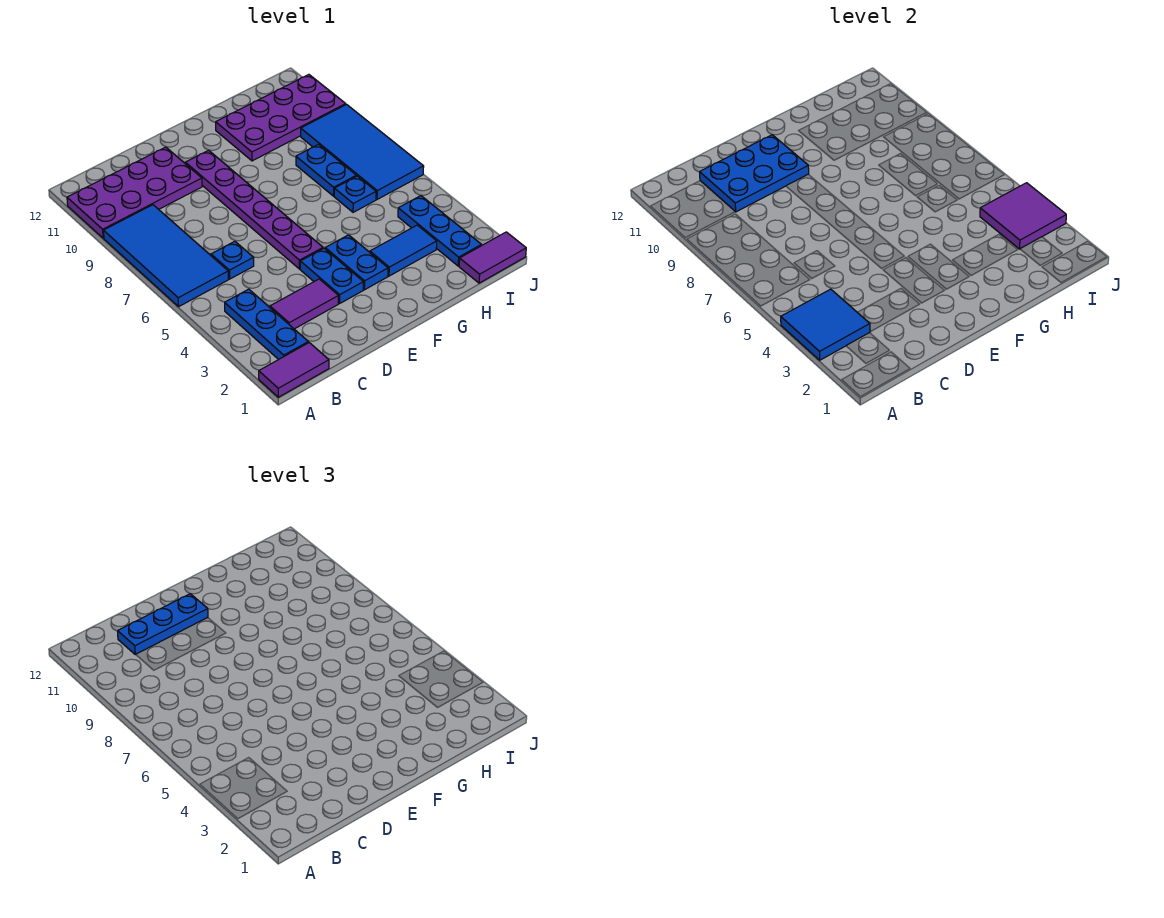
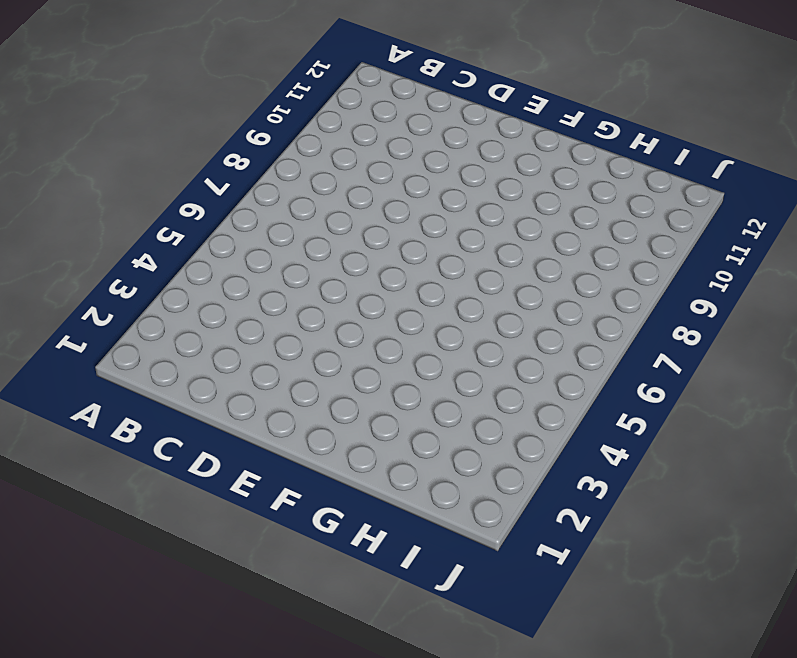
none -> purple tile A1:B1 level 1
none -> blue tile A6:B9 level 1
none -> purple plate A10:D11 level 1

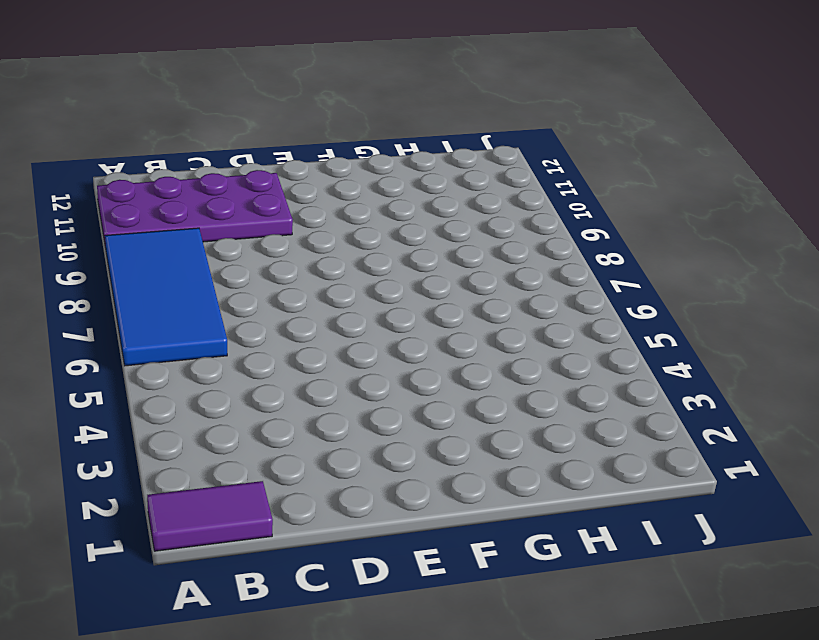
none -> blue plate B2:B4 level 1
none -> purple tile C3:D3 level 1
none -> blue plate C6 level 1

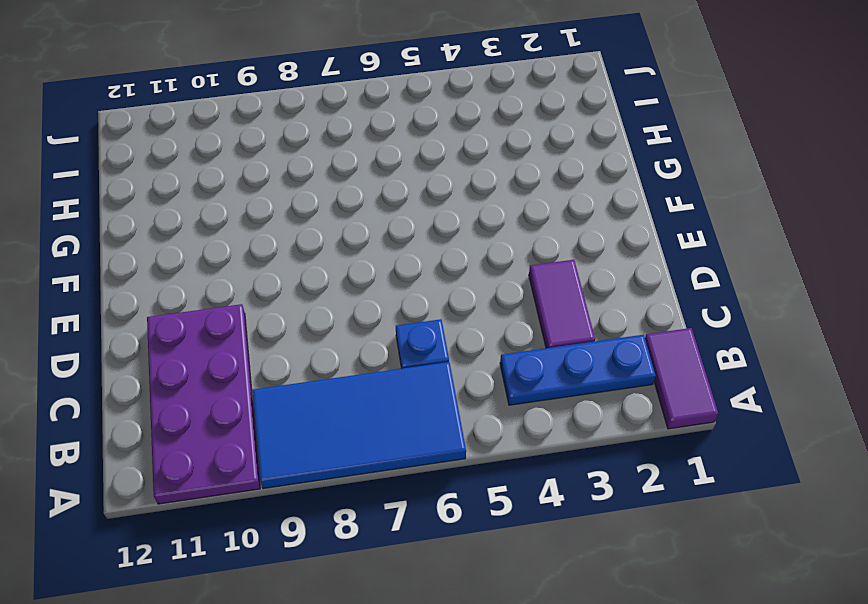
none -> blue plate E3:E4 level 1
none -> purple plate E5:E10 level 1
none -> blue plate F3:F4 level 1

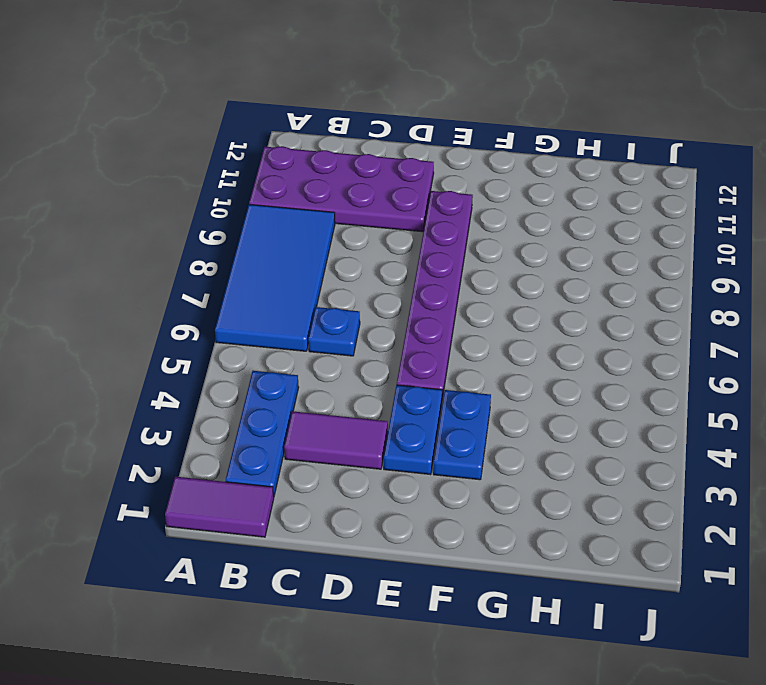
none -> blue tile G3:H3 level 1
none -> purple plate G10:J11 level 1
none -> blue plate H6 level 1

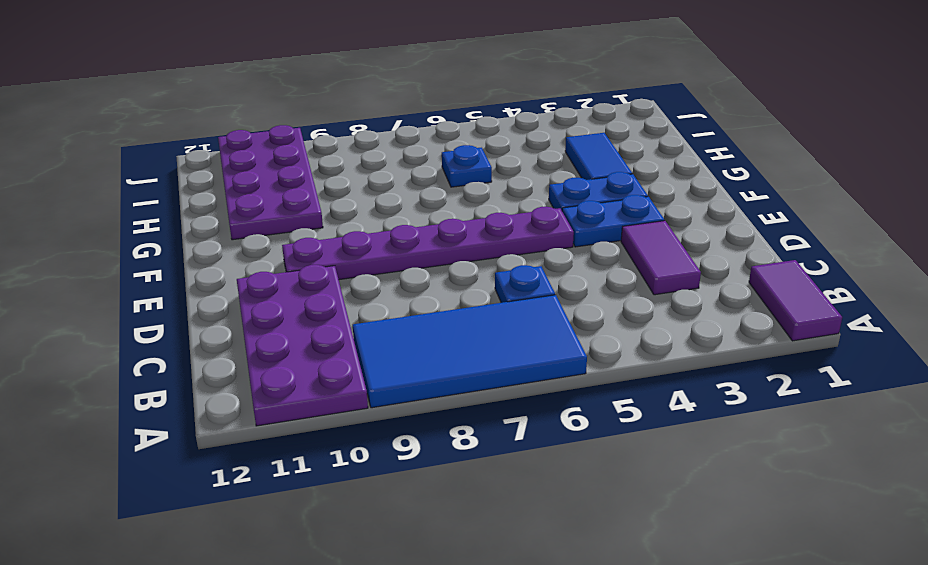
none -> blue plate B2:B4 level 1
none -> blue plate H7:H8 level 1
none -> purple tile I1:J1 level 1

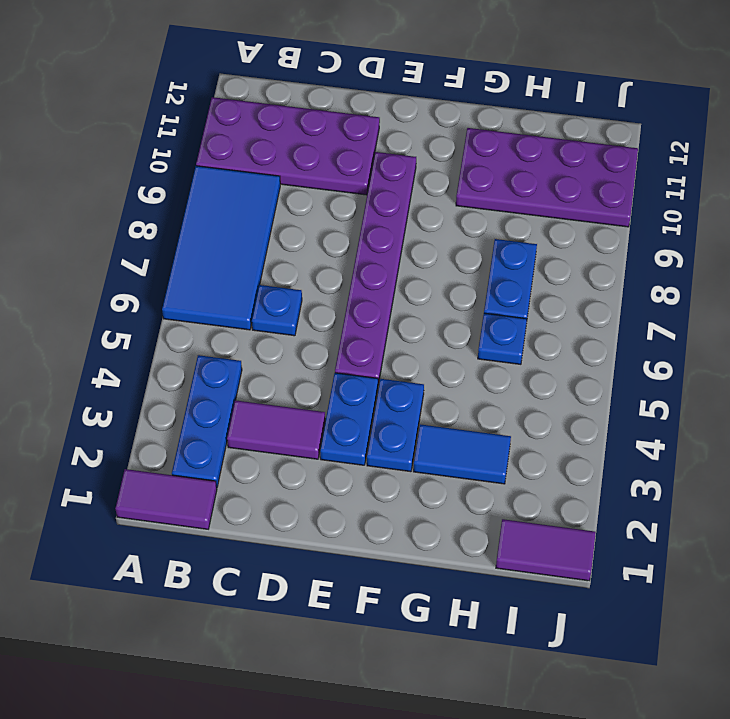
none -> blue plate I2:I4 level 1
none -> blue tile I6:J9 level 1
none -> blue tile A3:B4 level 2

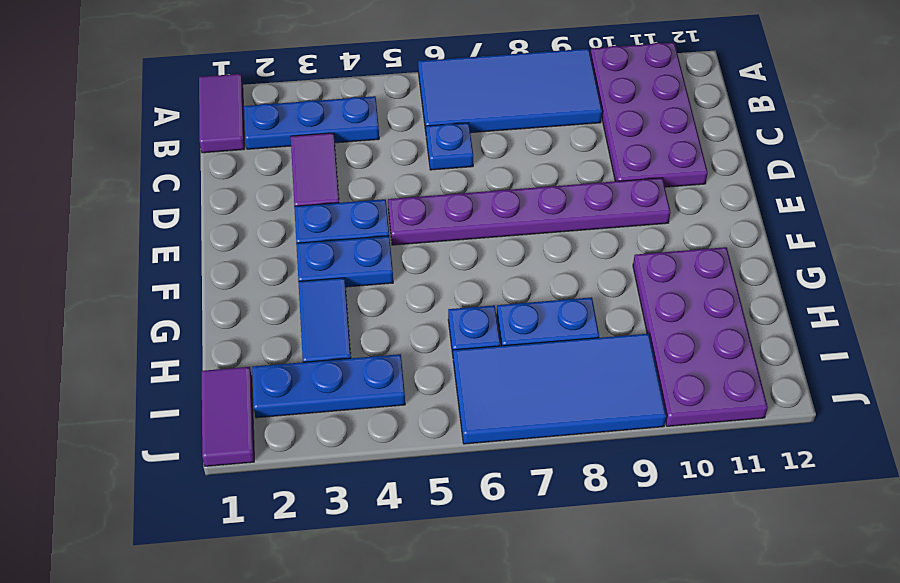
none -> blue tile A3:B4 level 2
none -> blue plate C10:E11 level 2
none -> purple tile I3:J4 level 2

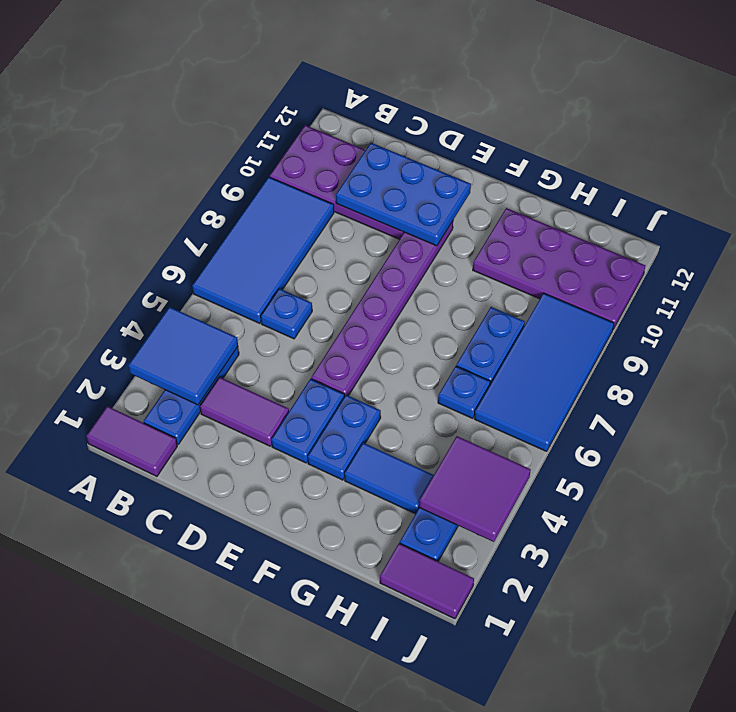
none -> blue plate C11:E11 level 3

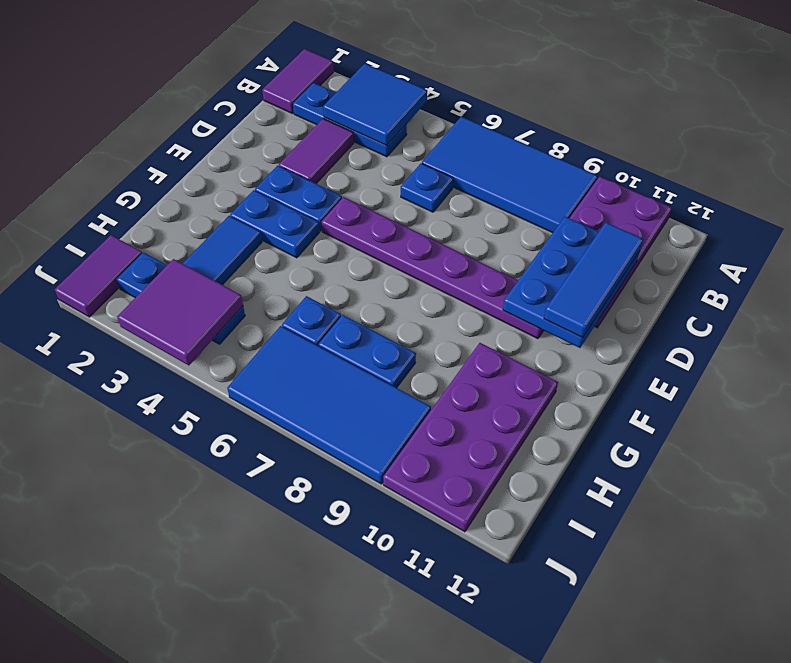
blue tile C11:E11 level 3 -> blue plate C11:E11 level 3

